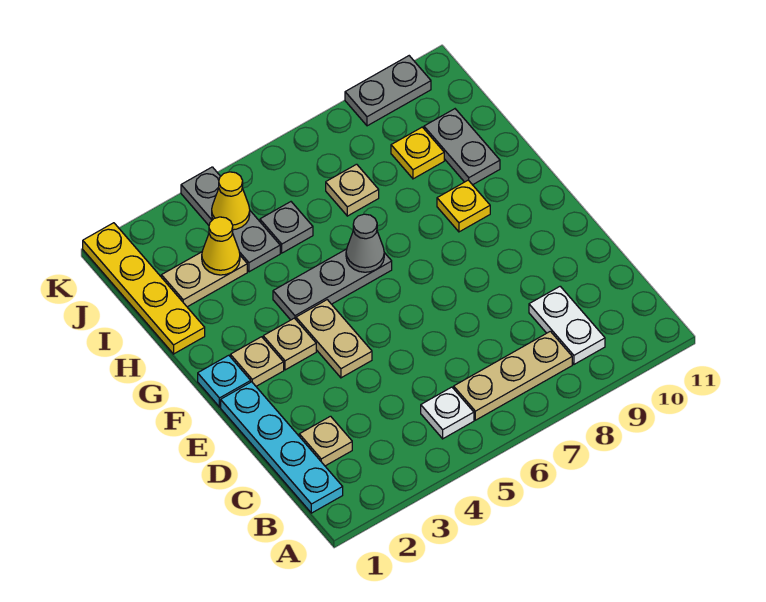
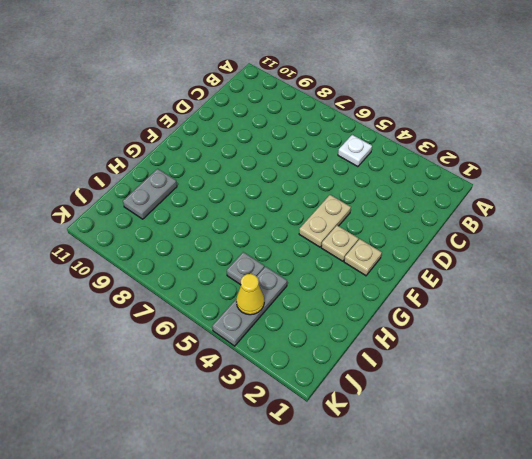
none -> cyan plate B1:E1 level 1
none -> tan plate B6:B8 level 1
none -> white plate B9:C9 level 1

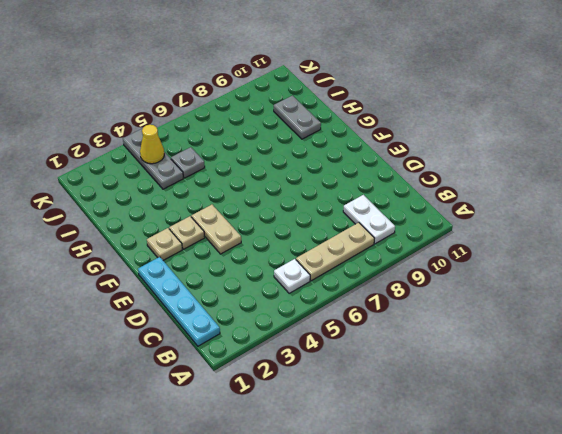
none -> tan plate C2 level 1
none -> cyan plate F1 level 1
none -> grey plate G4:G6 level 1

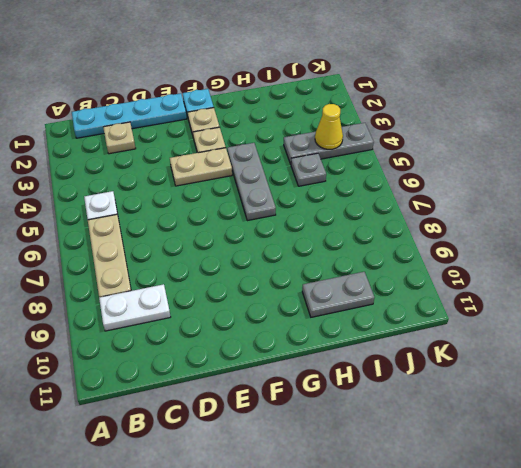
none -> yellow plate G9 level 1
none -> yellow plate H1:K1 level 1
none -> tan plate I2:I3 level 1

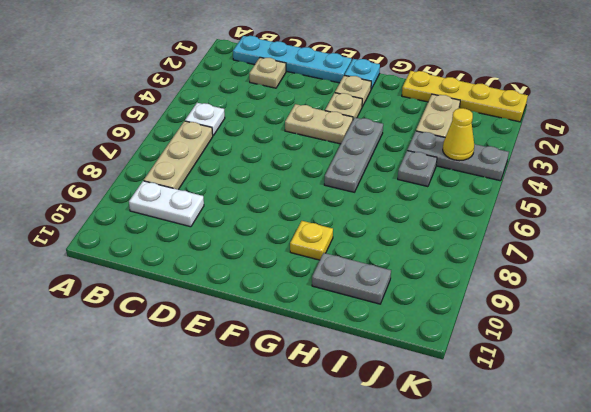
none -> tan plate I7 level 1
none -> yellow plate I9 level 1
none -> grey plate K9:K10 level 1

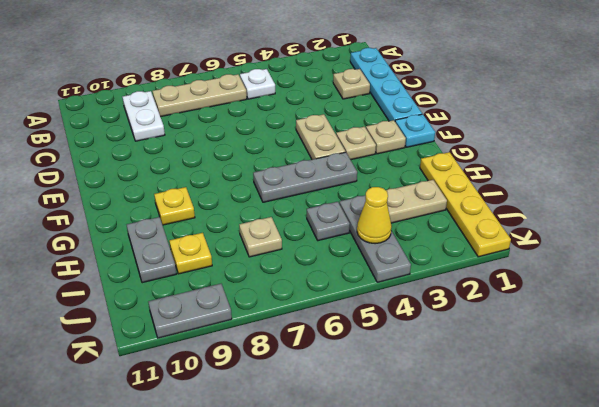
none -> grey cone G6 level 2
none -> yellow cone I3 level 2

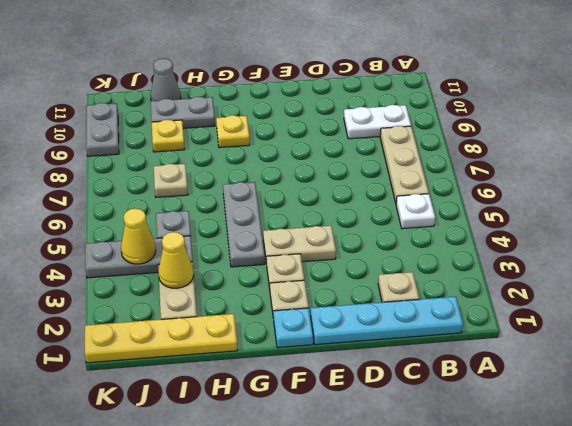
grey cone I11 level 1 -> grey cone G6 level 2

